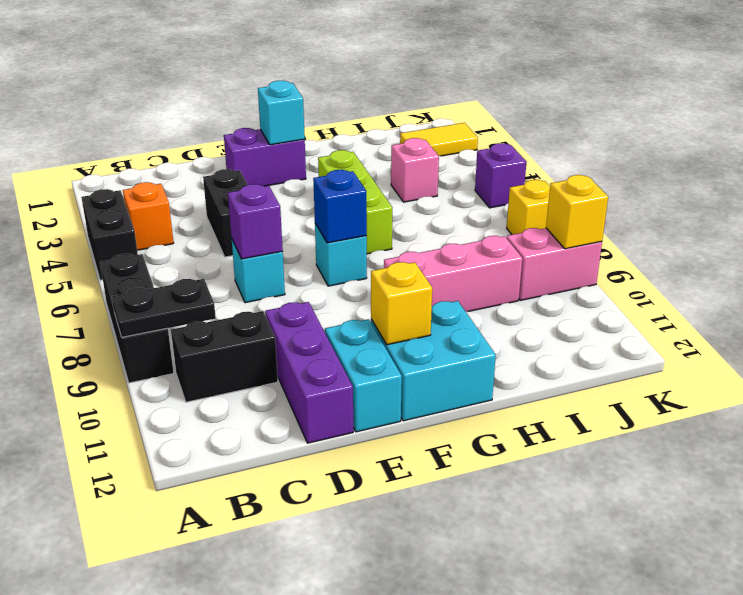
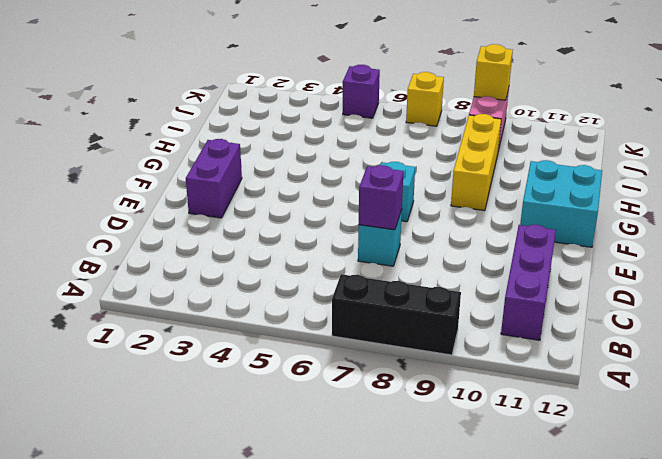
purple brick B11:D11 level 1 -> purple brick D10:D12 level 1
yellow brick G9:I9 level 1 -> pink brick G9:I9 level 1
none -> black brick A4:A5 level 1
none -> orange brick B4 level 1
none -> black brick B10:C10 level 1

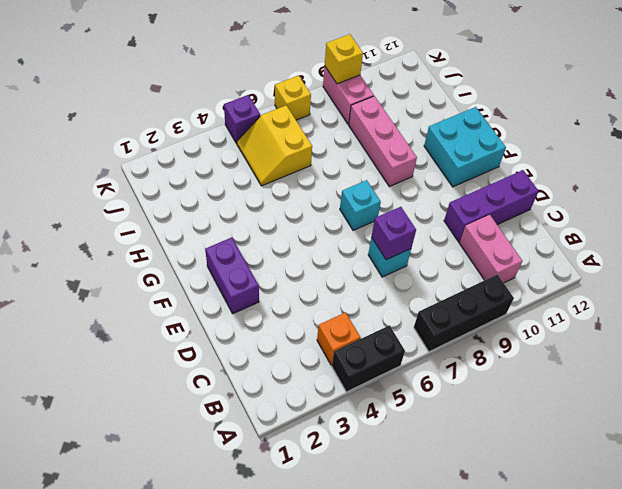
pink brick B10:C10 level 1 -> black brick B10:C10 level 1
yellow slope I5:J6 level 1 top 6 -> none
none -> black brick D4:D5 level 1
none -> cyan brick E11:E12 level 1
none -> lime brick G4:G6 level 1

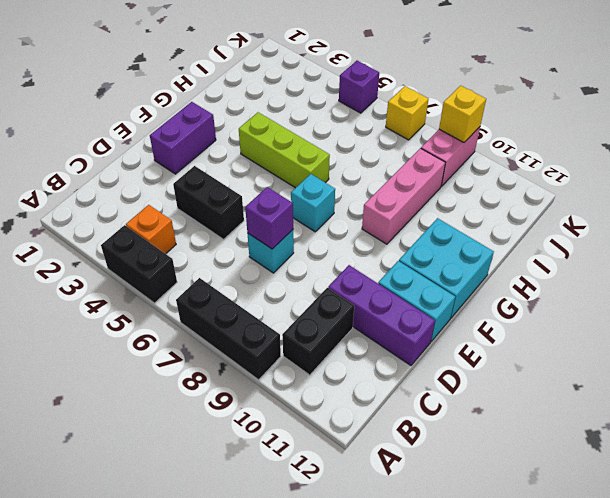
none -> pink brick I4 level 1
none -> yellow tile J2:K2 level 1
none -> black plate A9:B9 level 2

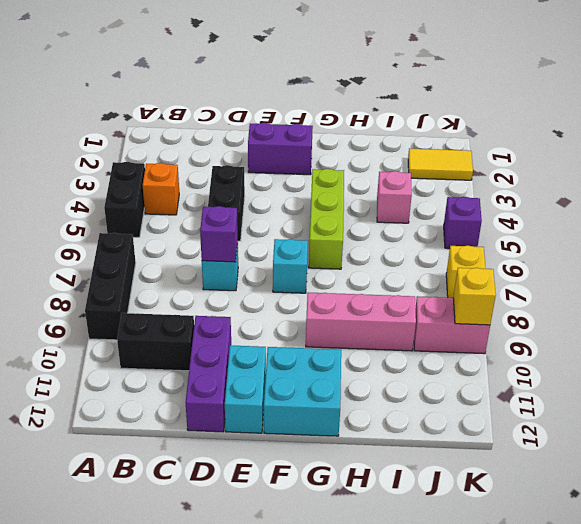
none -> black plate A9:B9 level 2
none -> cyan brick F2 level 2
none -> blue brick F7 level 2

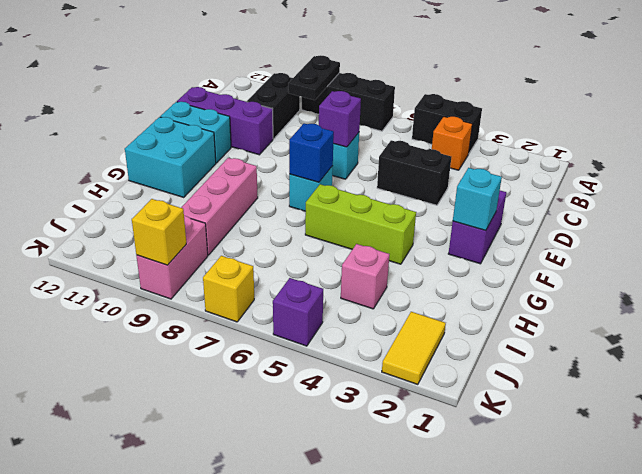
none -> yellow brick F11 level 2

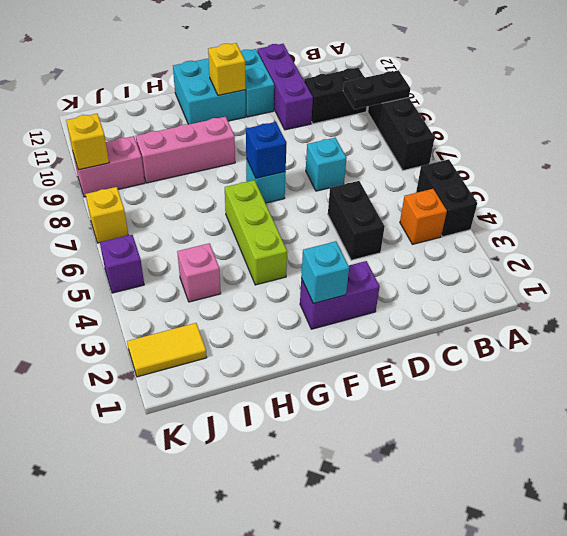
none -> purple brick D7 level 2

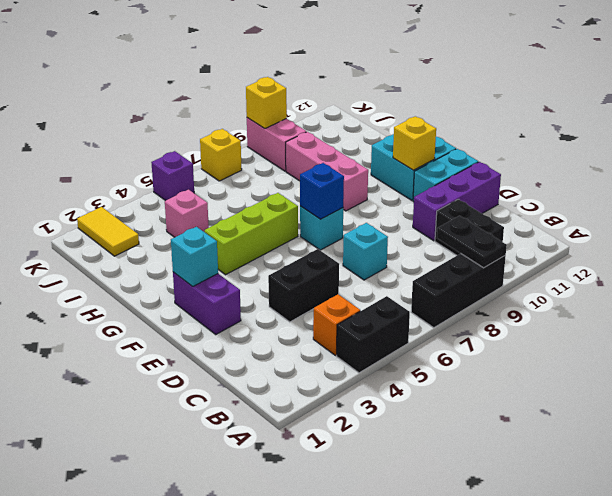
none -> purple brick D7 level 2

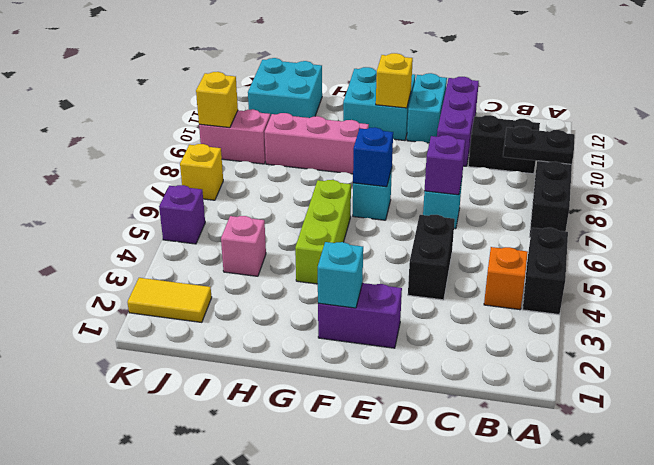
cyan brick I11:J12 level 1 -> none

